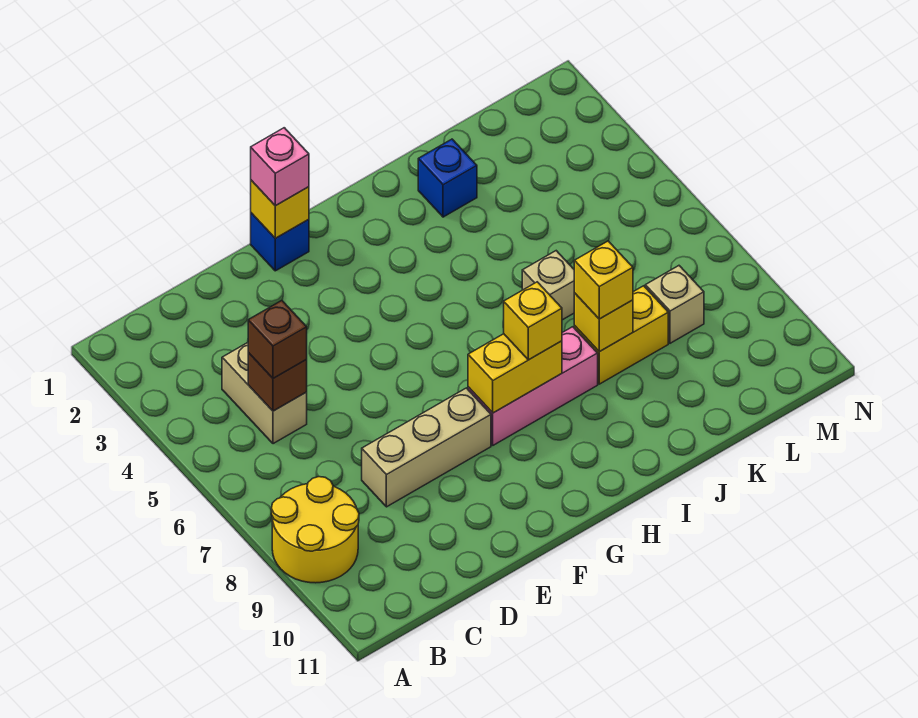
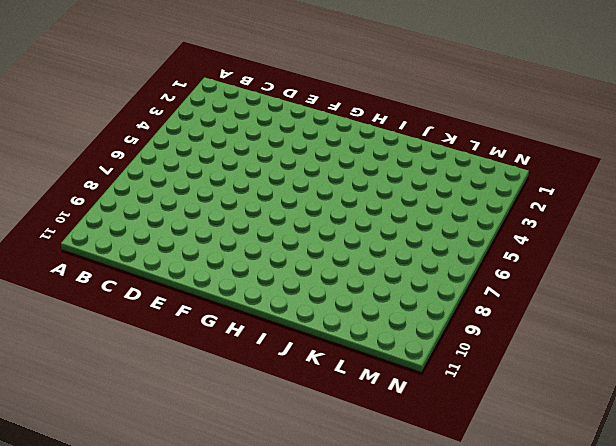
none -> yellow round brick A8:B9 level 1
none -> tan brick C4:C5 level 1
none -> tan brick D8:F8 level 1

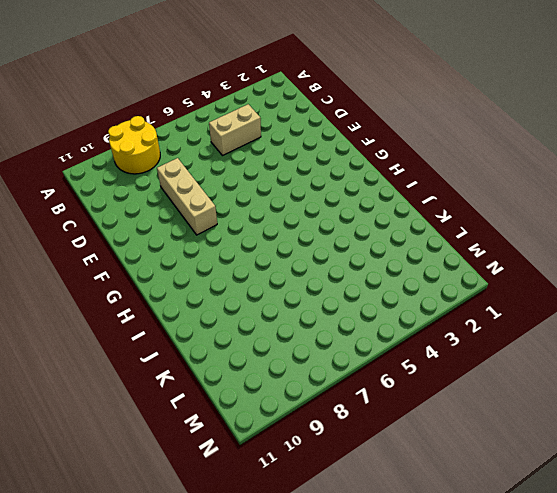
none -> blue brick F1 level 1
none -> pink brick G8:I8 level 1
none -> blue brick J2 level 1

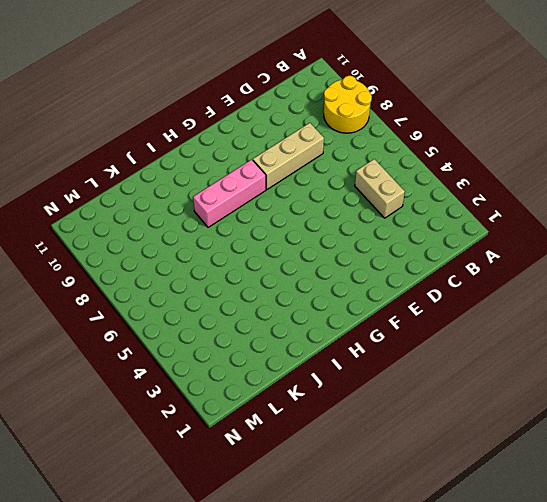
none -> blue brick F1 level 1
none -> blue brick J2 level 1
none -> tan brick J6 level 1

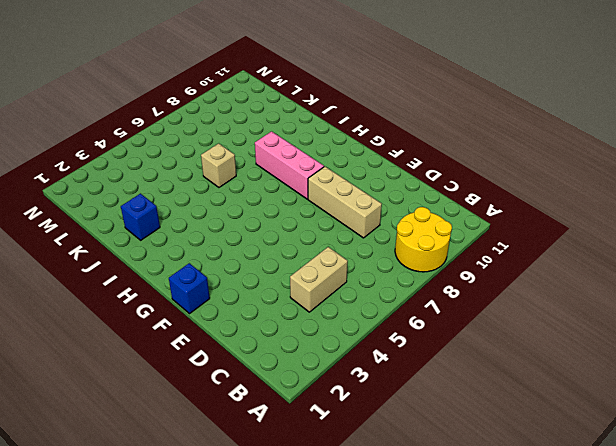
none -> yellow brick J8:K8 level 1
none -> tan brick L8 level 1
none -> brown brick C5 level 2

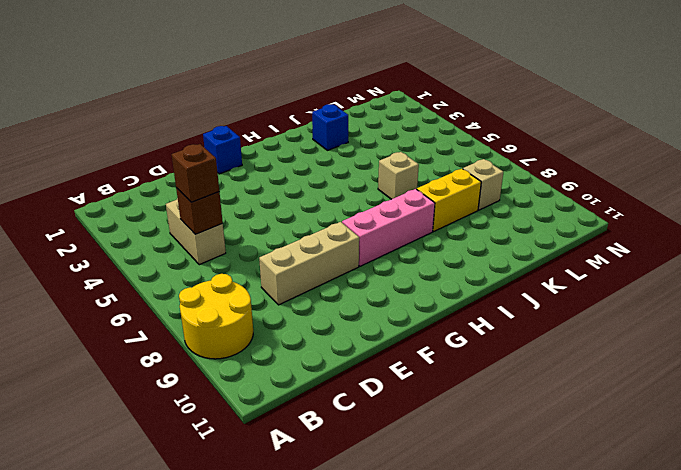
none -> yellow brick F1 level 2
none -> yellow brick G8:H8 level 2
none -> yellow brick J8 level 2

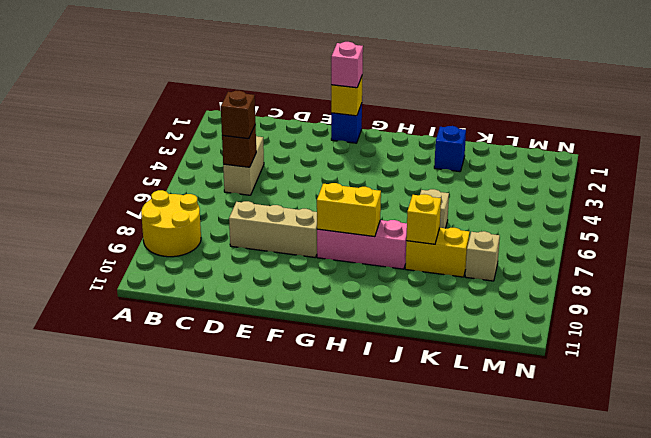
none -> yellow brick H8 level 3
none -> yellow brick J8 level 3

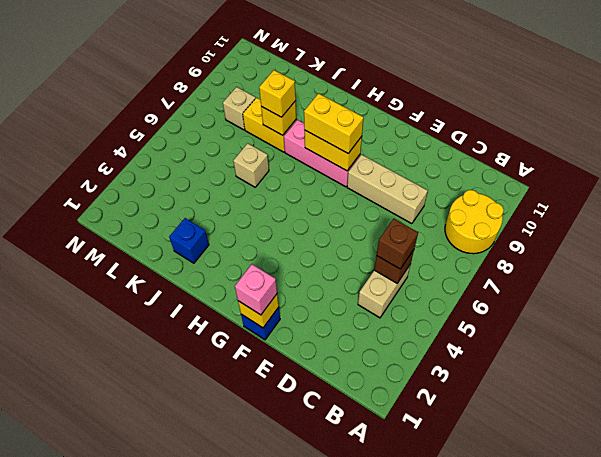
yellow brick G8:H8 level 3 -> yellow brick H8 level 3

